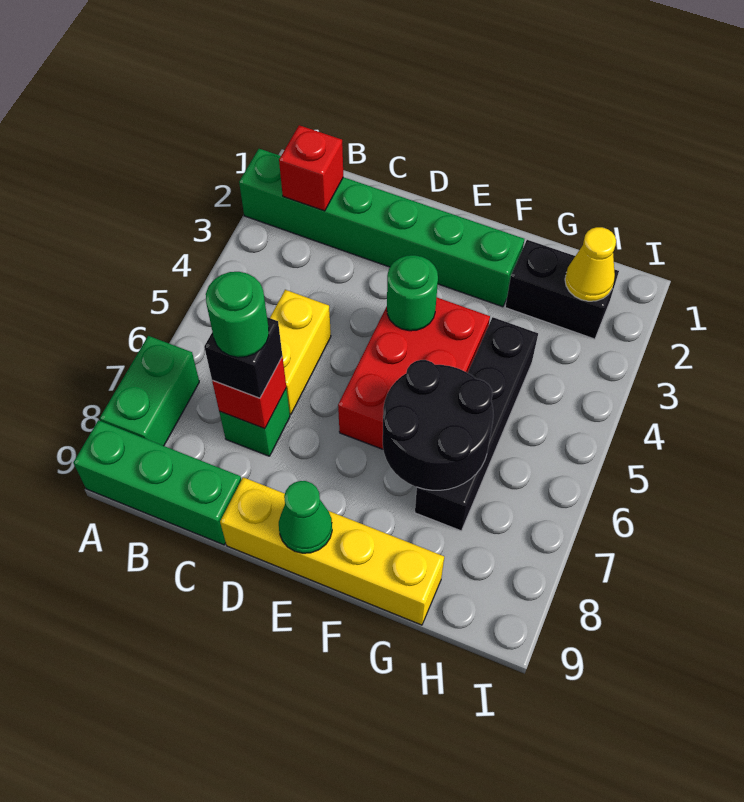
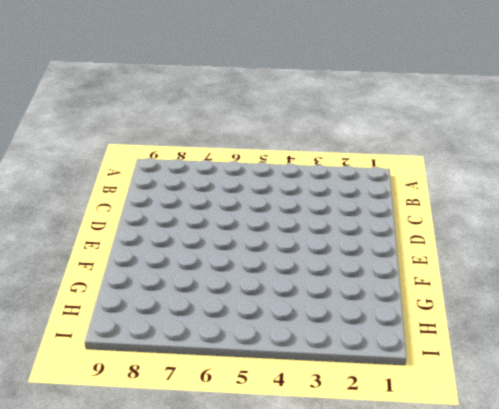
none -> green brick A2:F2 level 1
none -> green brick A7:A8 level 1
none -> green brick A9:C9 level 1

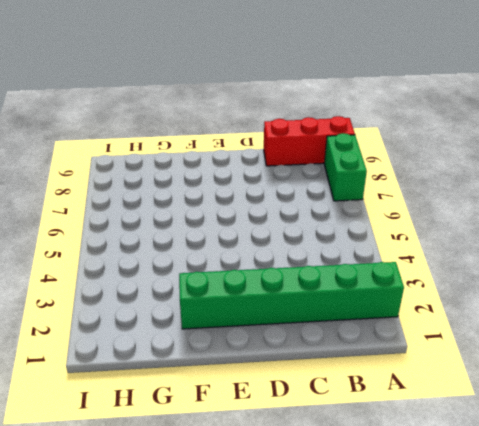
red brick A9:C9 level 1 -> green brick A9:C9 level 1
none -> yellow brick C5:C6 level 1
none -> green brick C7 level 1
none -> yellow brick D9:G9 level 1

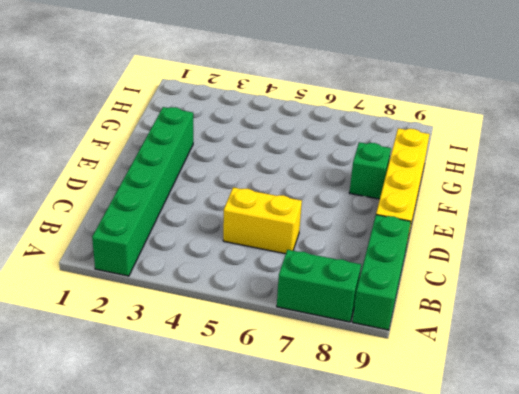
green brick F8 level 1 -> green brick C7 level 1
none -> red brick E4:F6 level 1
none -> black brick G2:H2 level 1
none -> black brick G4:G7 level 1

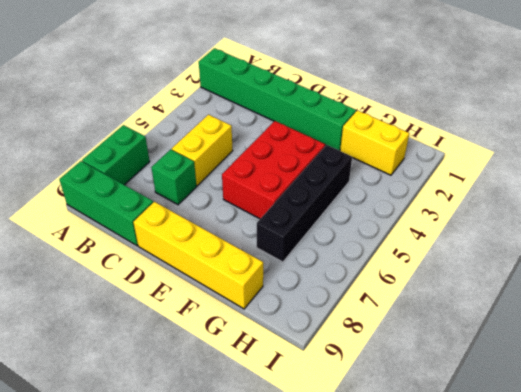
yellow brick G2:H2 level 1 -> black brick G2:H2 level 1
none -> red brick B2 level 2
none -> red brick C7 level 2
none -> green round brick E4 level 2

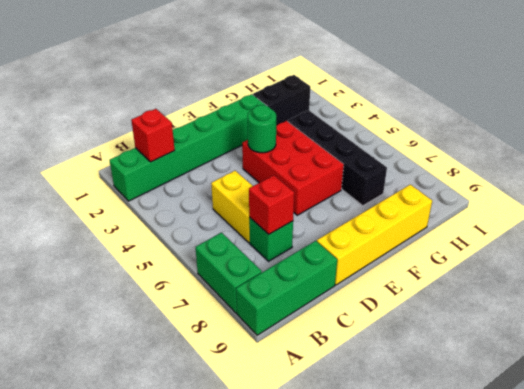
none -> green cone E9 level 2
none -> black round brick F6:G7 level 2
none -> yellow cone H2 level 2

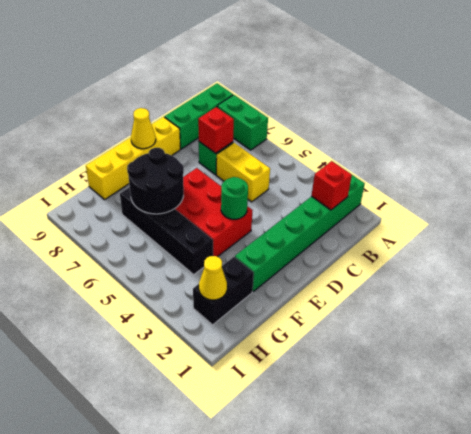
yellow cone E9 level 2 -> green cone E9 level 2
none -> black brick C7 level 3
none -> green round brick C7 level 4

